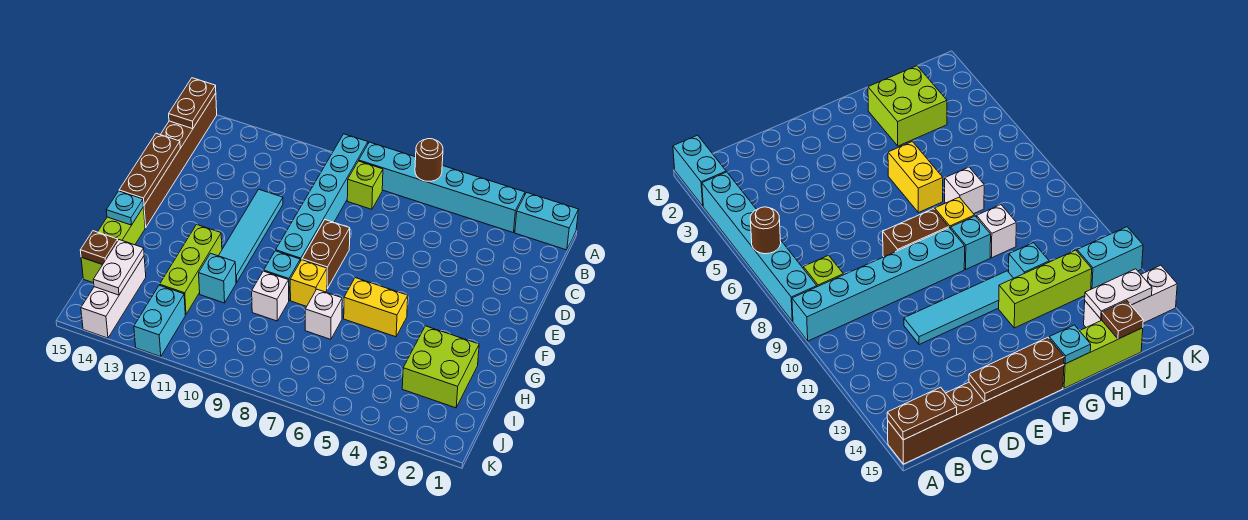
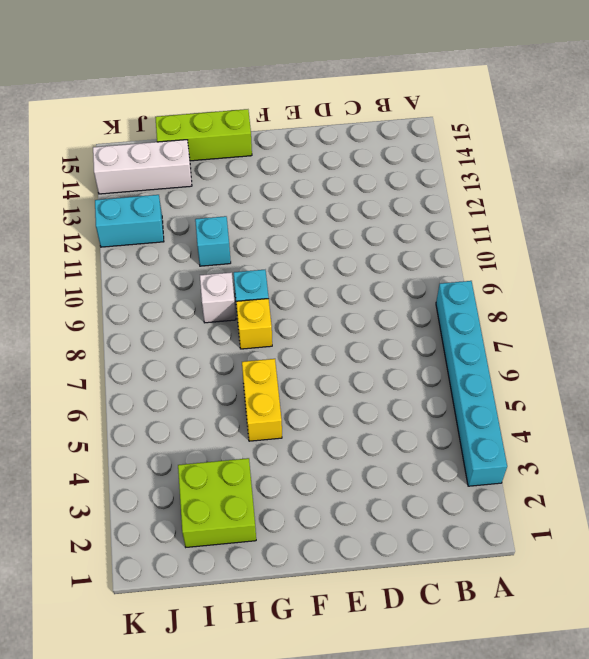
none -> cyan brick A1:A2 level 1
none -> cyan brick A9:F9 level 1
none -> brown brick A15:F15 level 1

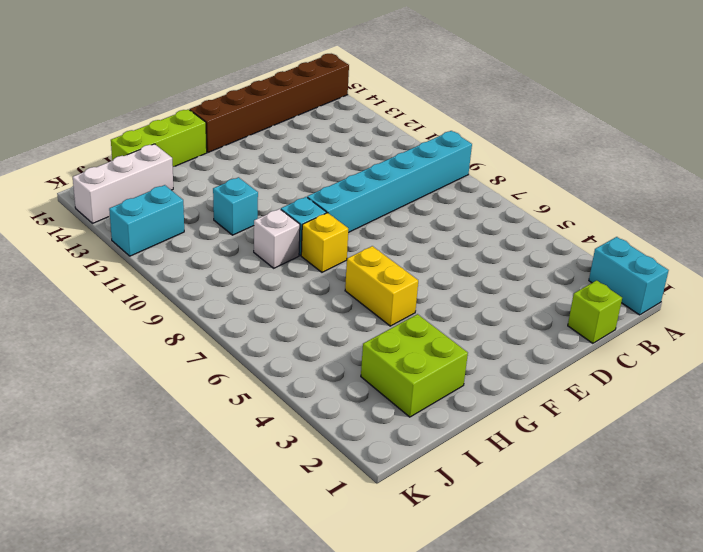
lime brick C1 level 1 -> lime brick B8 level 1
none -> cyan brick A3:A8 level 1
none -> cyan tile D11:G11 level 1
none -> brown brick E8:F8 level 1

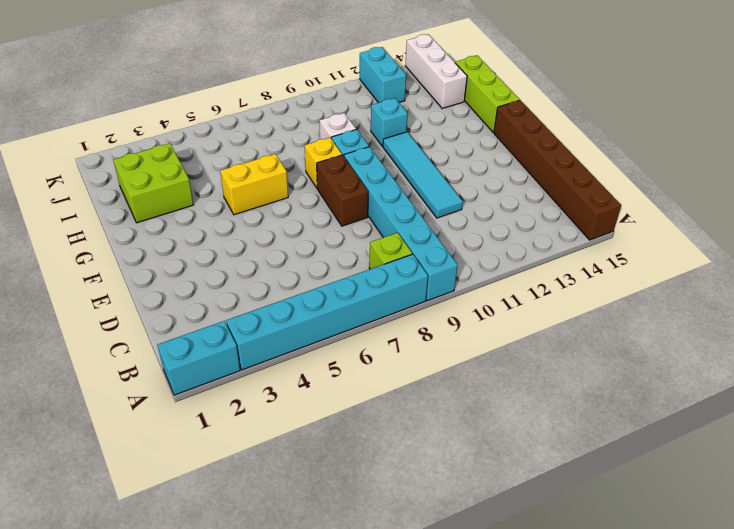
none -> lime brick G12:I12 level 1
none -> white brick H7 level 1
none -> brown round brick A6 level 2

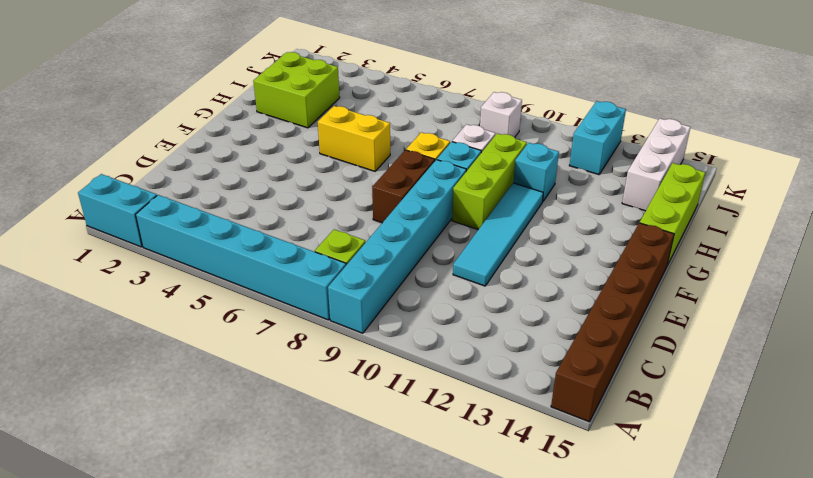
lime brick F10:H10 level 1 -> lime brick G12:I12 level 1
white brick J9 level 1 -> white brick H7 level 1
none -> brown round brick A6 level 2
none -> brown plate A15:B15 level 2
none -> brown plate D15:F15 level 2

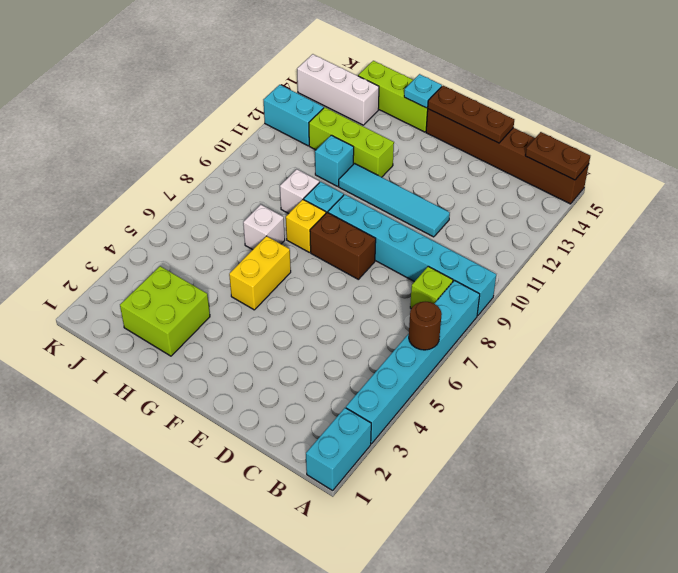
none -> white plate I14:J14 level 2
none -> brown plate I15 level 2

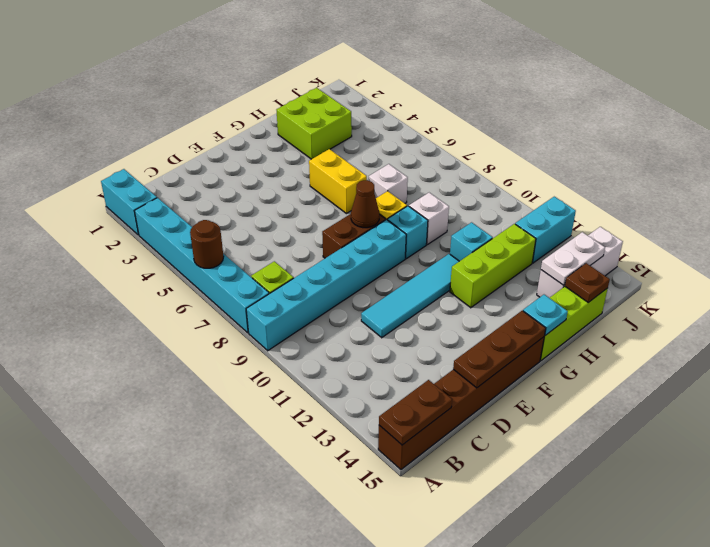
brown cone F8 level 2 -> none

